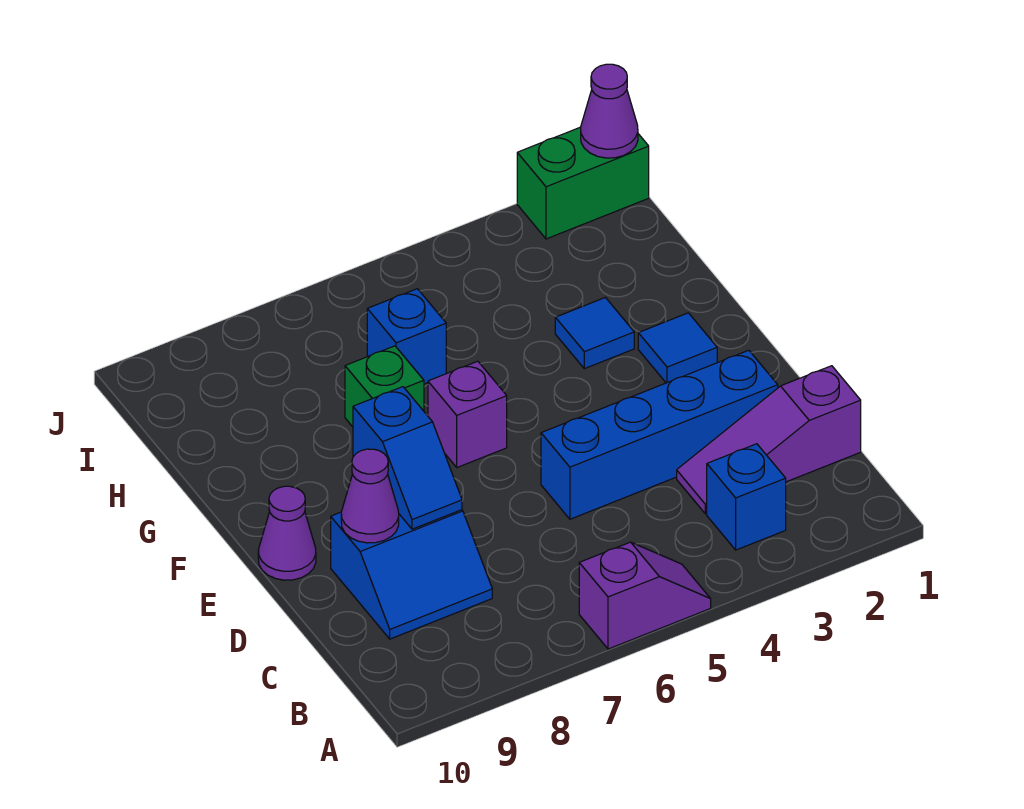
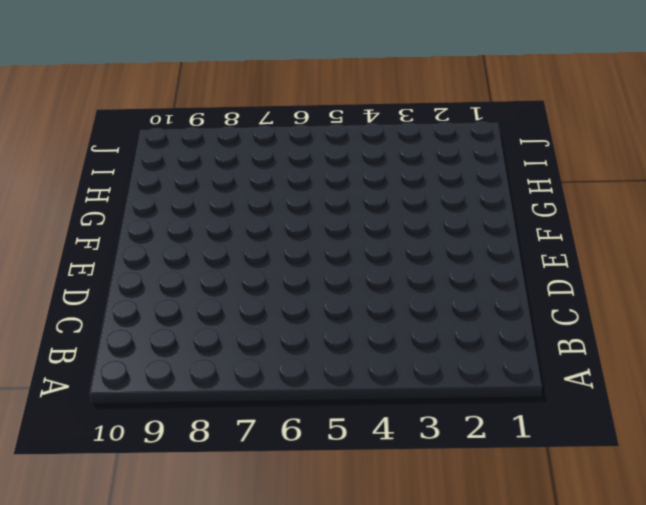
none -> purple slope A5:A6 level 1 top 6
none -> blue brick B3 level 1
none -> purple slope C1:C3 level 1 top 1

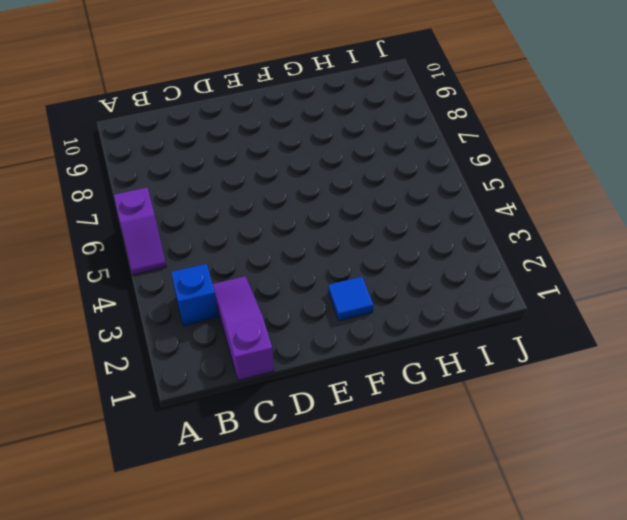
none -> blue slope C8:D9 level 1 top D
none -> blue brick D2:D5 level 1
none -> purple cone E10 level 1

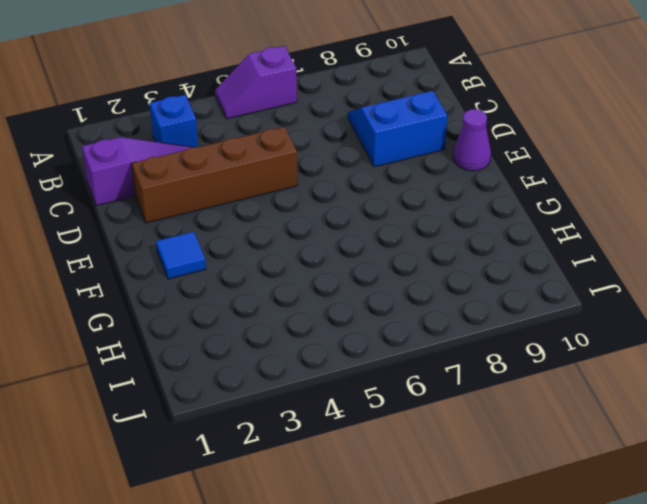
brown brick D2:D5 level 1 -> blue brick D2:D5 level 1
none -> purple brick F6 level 1
none -> blue tile G3 level 1
none -> green brick G7 level 1

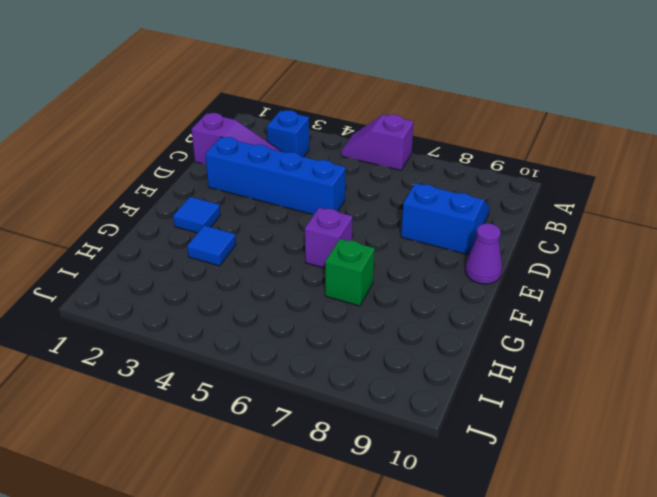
none -> blue brick H6 level 1
none -> green brick J1:J2 level 1
none -> blue slope D8:E8 level 2 top E

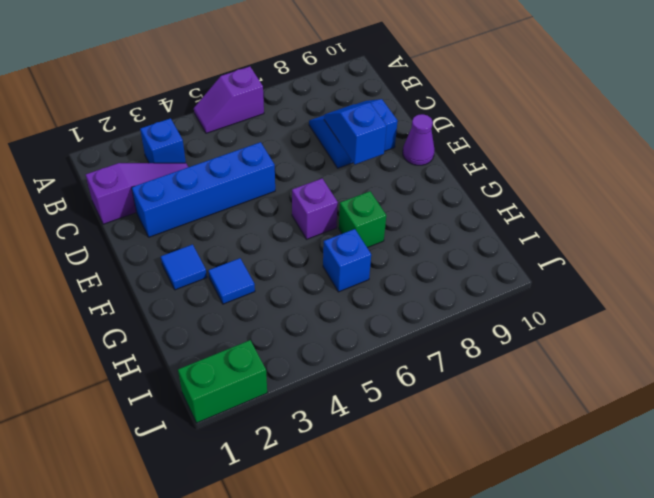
none -> purple cone D9 level 2
none -> purple cone J1 level 2

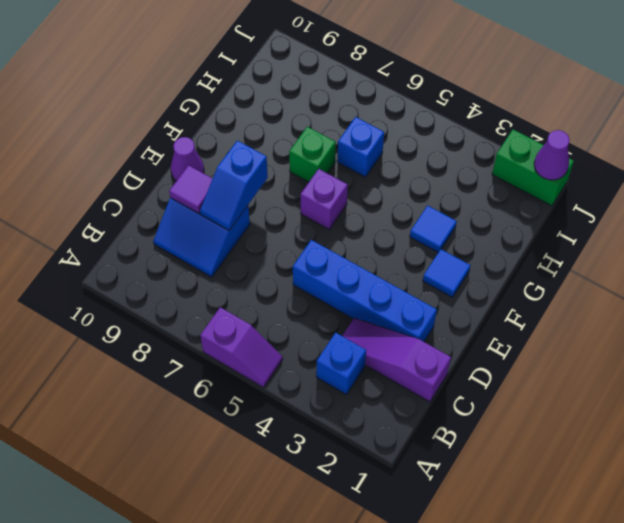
purple tile D9 level 2 -> purple cone D9 level 2

